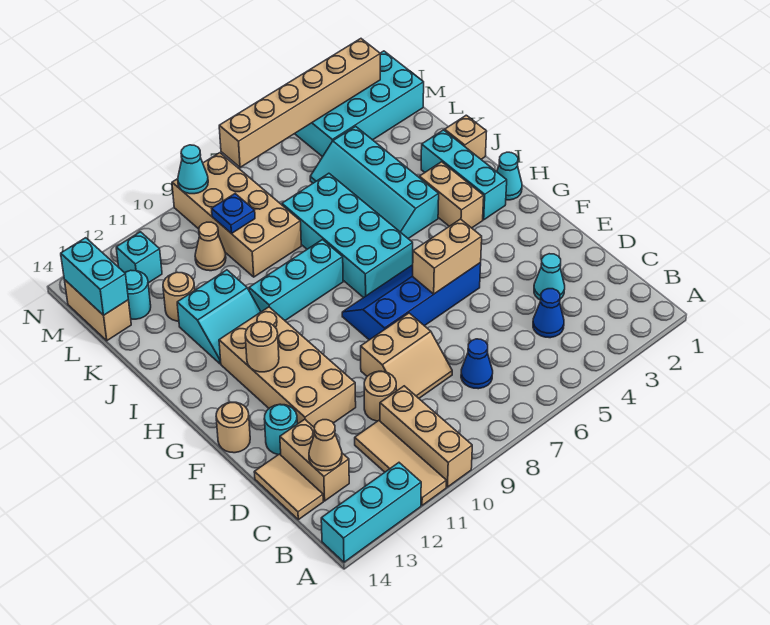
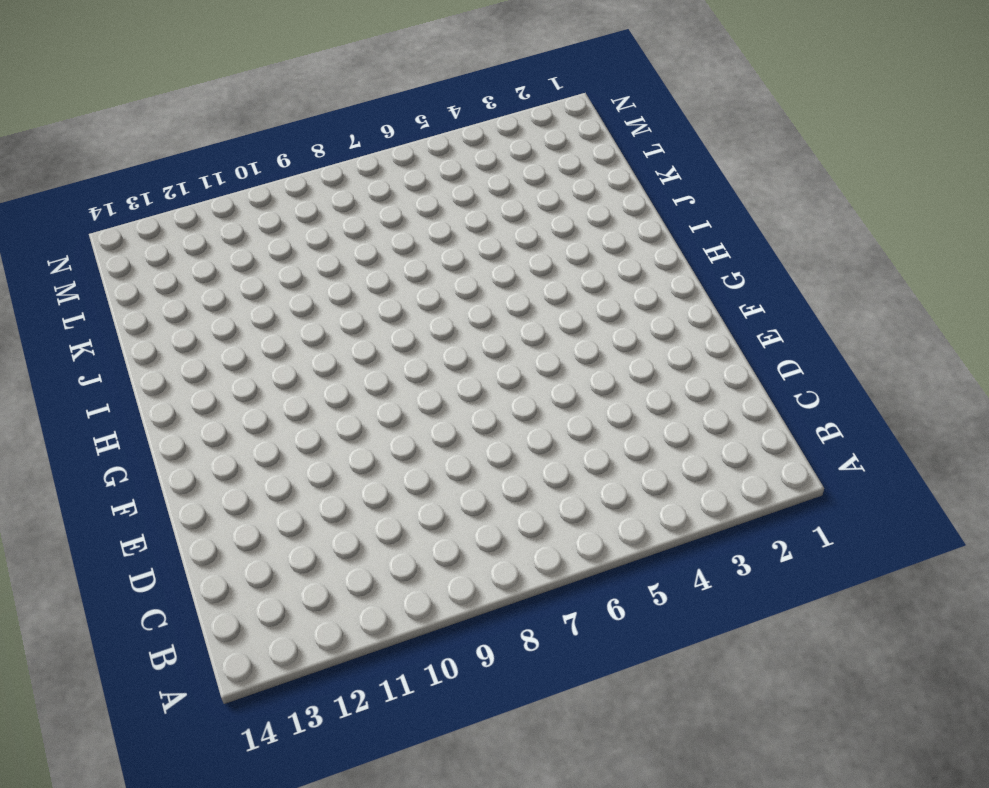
none -> tan brick A10:C10 level 1
none -> tan tile A11:C11 level 1
none -> cyan brick A12:A14 level 1
none -> blue cone C4 level 1

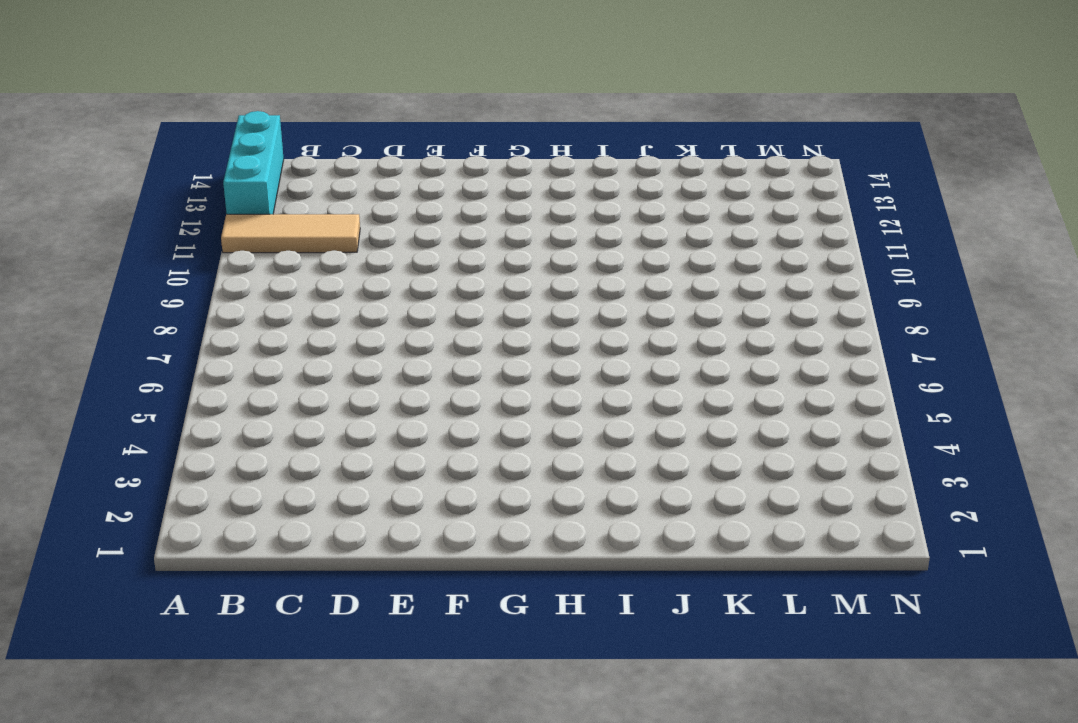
none -> tan brick A10:C10 level 1
none -> blue cone C4 level 1
none -> blue cone C7 level 1
none -> tan brick C13:D13 level 1

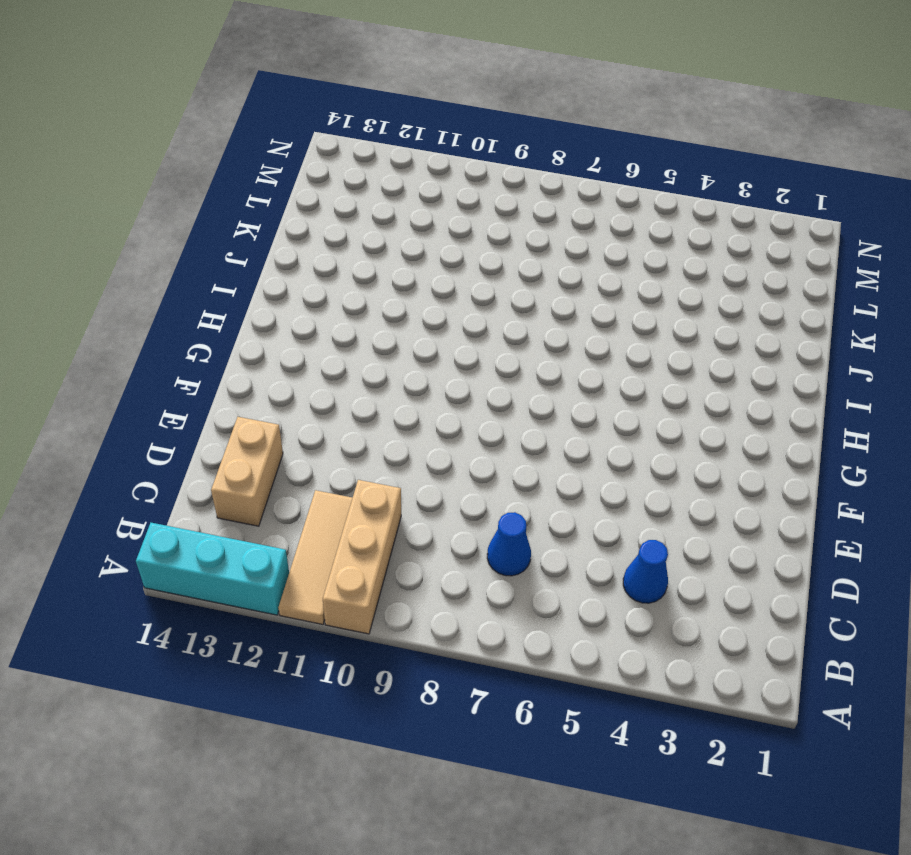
none -> tan tile C14:D14 level 1
none -> cyan cone D3 level 1
none -> tan slope D8:E9 level 1 top E
none -> tan round brick D10 level 1

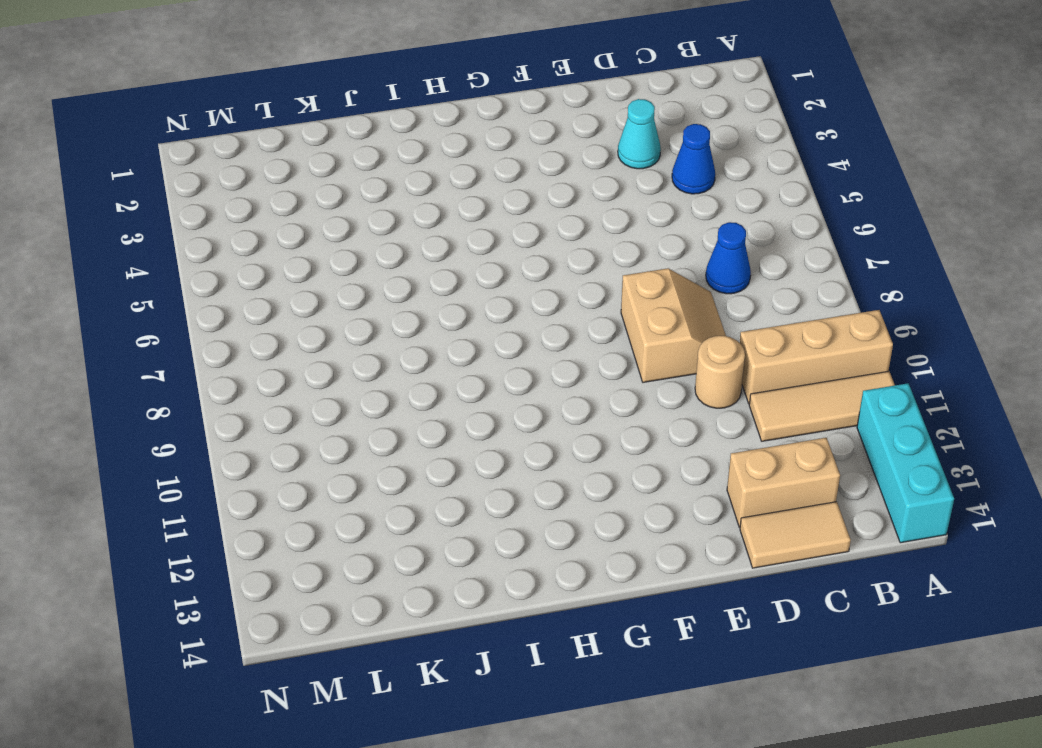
none -> tan brick E11:H12 level 1
none -> cyan round brick E13 level 1
none -> blue slope F5:G8 level 1 top F
none -> tan round brick F14 level 1

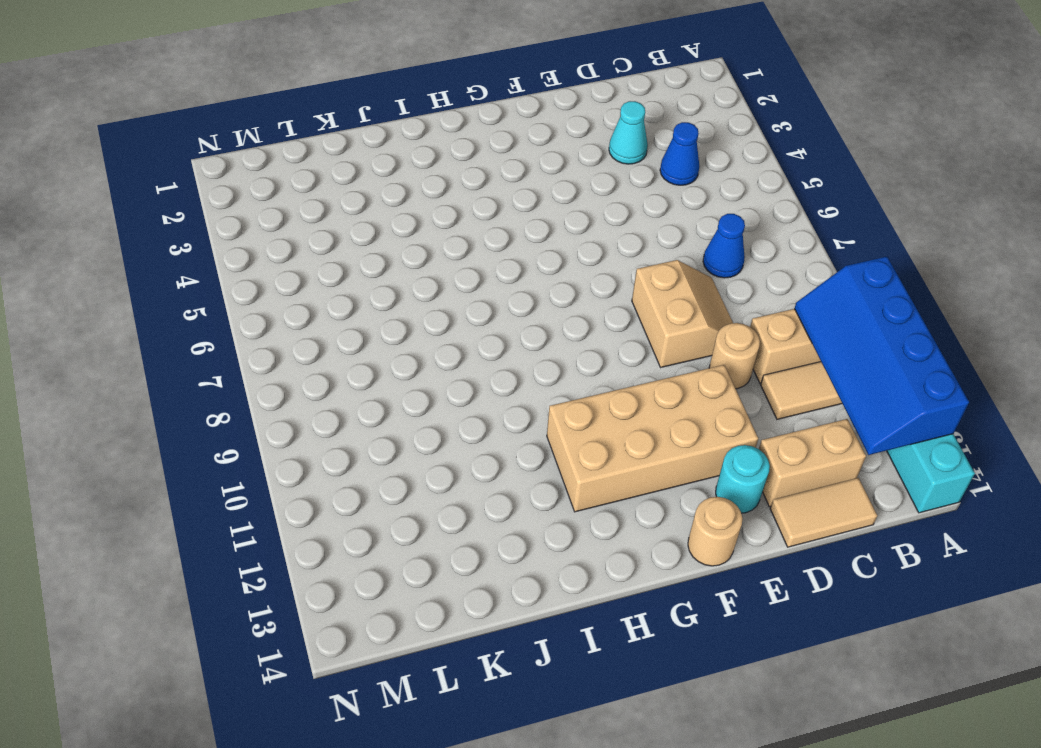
blue slope A10:B13 level 2 top A -> blue slope F5:G8 level 1 top F
none -> cyan cone H1 level 1
none -> cyan brick H2:J2 level 1
none -> tan brick H3:I3 level 1
none -> cyan brick H6:K7 level 1

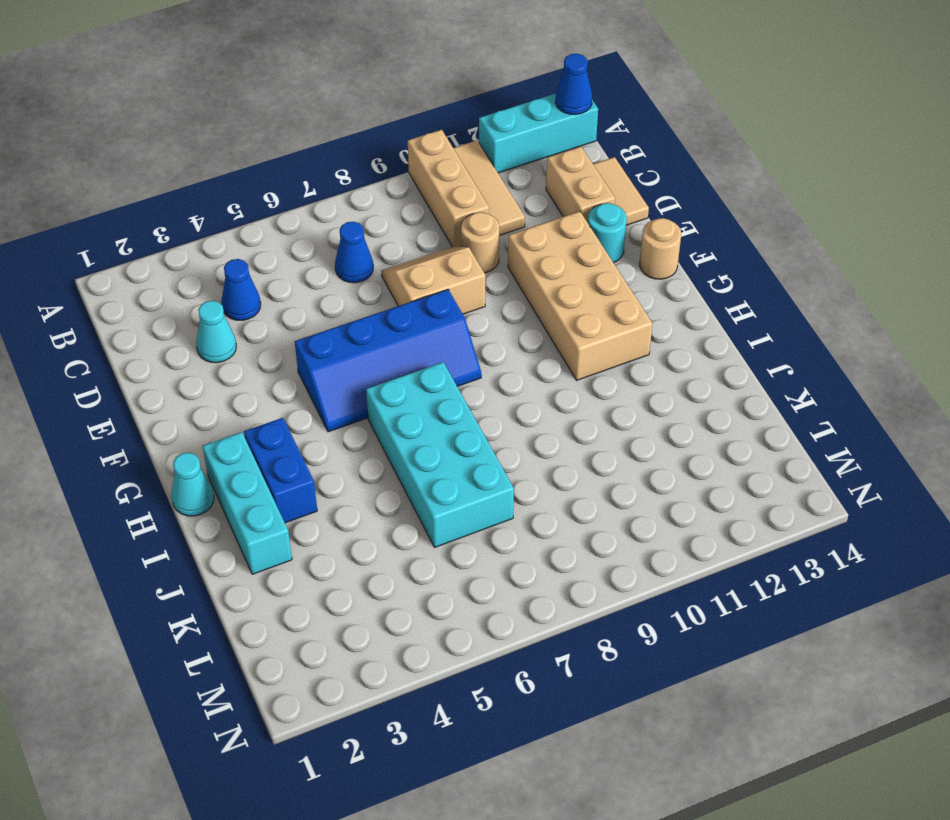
blue cone A14 level 2 -> none
blue brick H3:I3 level 1 -> tan brick H3:I3 level 1
none -> cyan slope I4:L5 level 1 top 4
none -> cyan brick I8:I10 level 1
none -> cyan slope I11:J12 level 1 top J
none -> tan brick J1 level 1

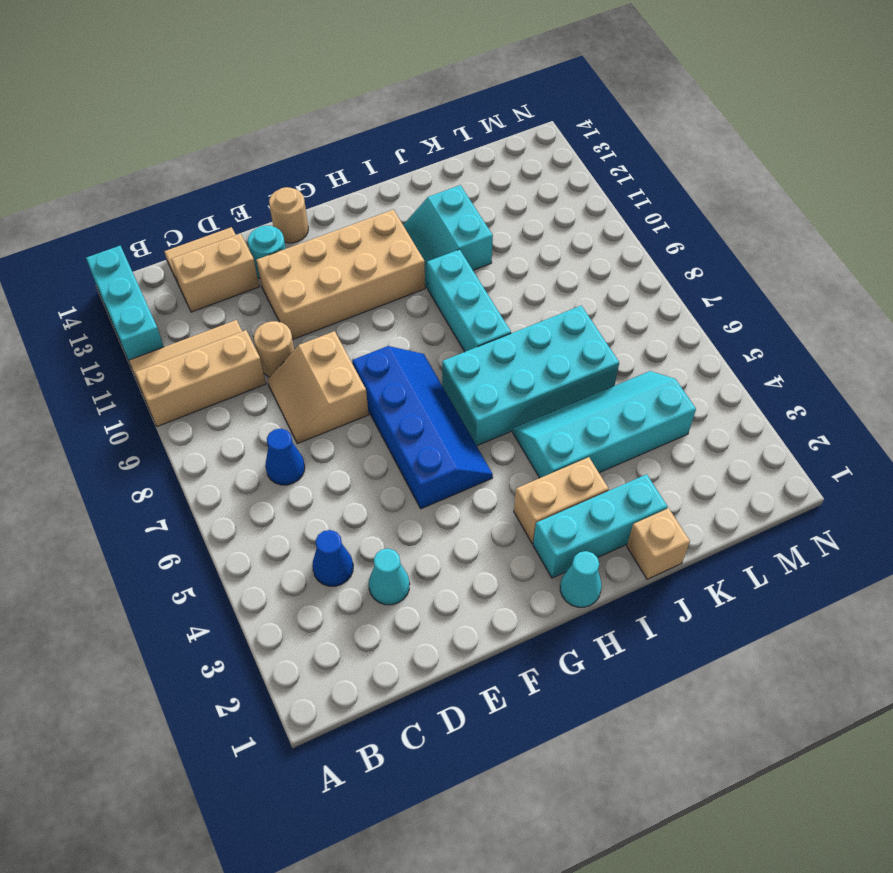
none -> tan brick K8:N9 level 1
none -> tan round brick K12 level 1
none -> tan cone L10 level 1
none -> cyan round brick L13 level 1

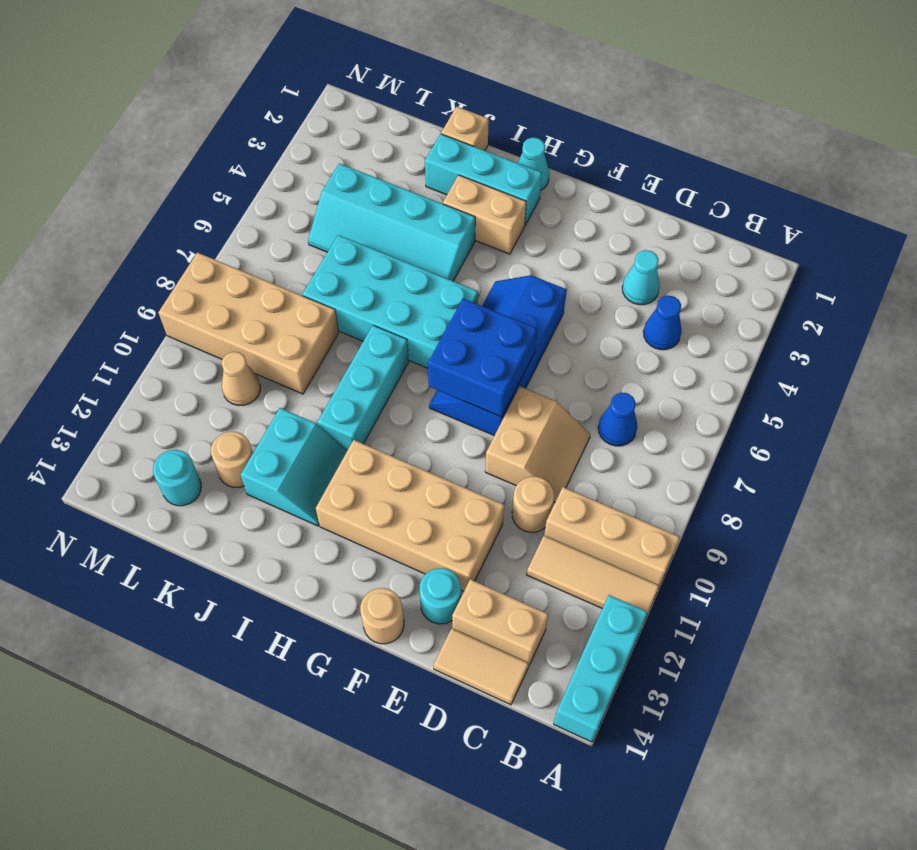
blue brick F7:G8 level 2 -> none
none -> tan brick L14:M14 level 1
none -> cyan brick M1:N4 level 1
none -> cyan brick M12 level 1
none -> tan cone C13 level 2

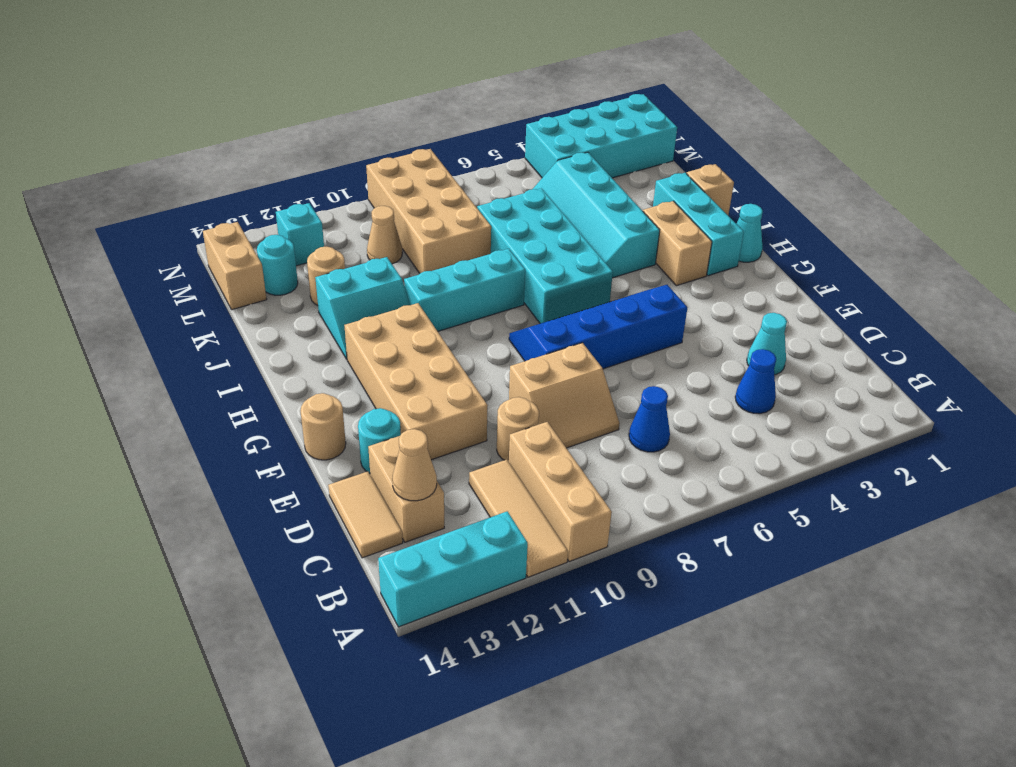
none -> tan brick F5:F6 level 2
none -> tan round brick G12 level 2
none -> blue plate L9 level 2
none -> cyan brick L14:M14 level 2

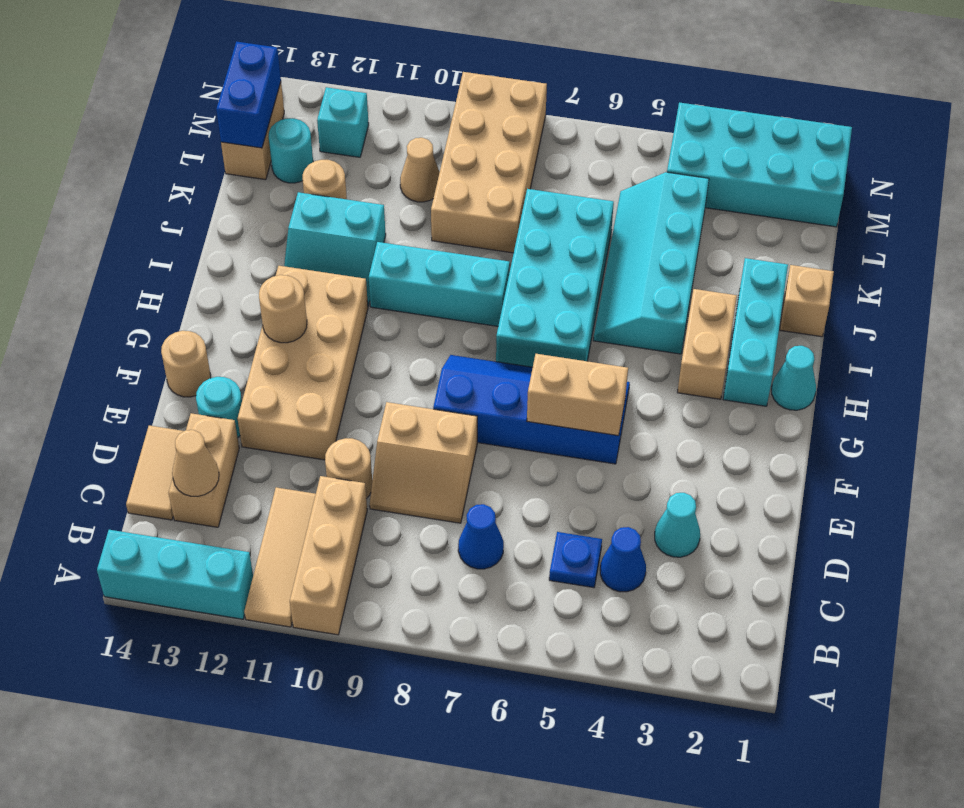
blue plate C5 level 1 -> blue plate L9 level 2
blue brick L14:M14 level 2 -> cyan brick L14:M14 level 2
none -> tan brick N2:N7 level 2
none -> cyan cone N9 level 2

